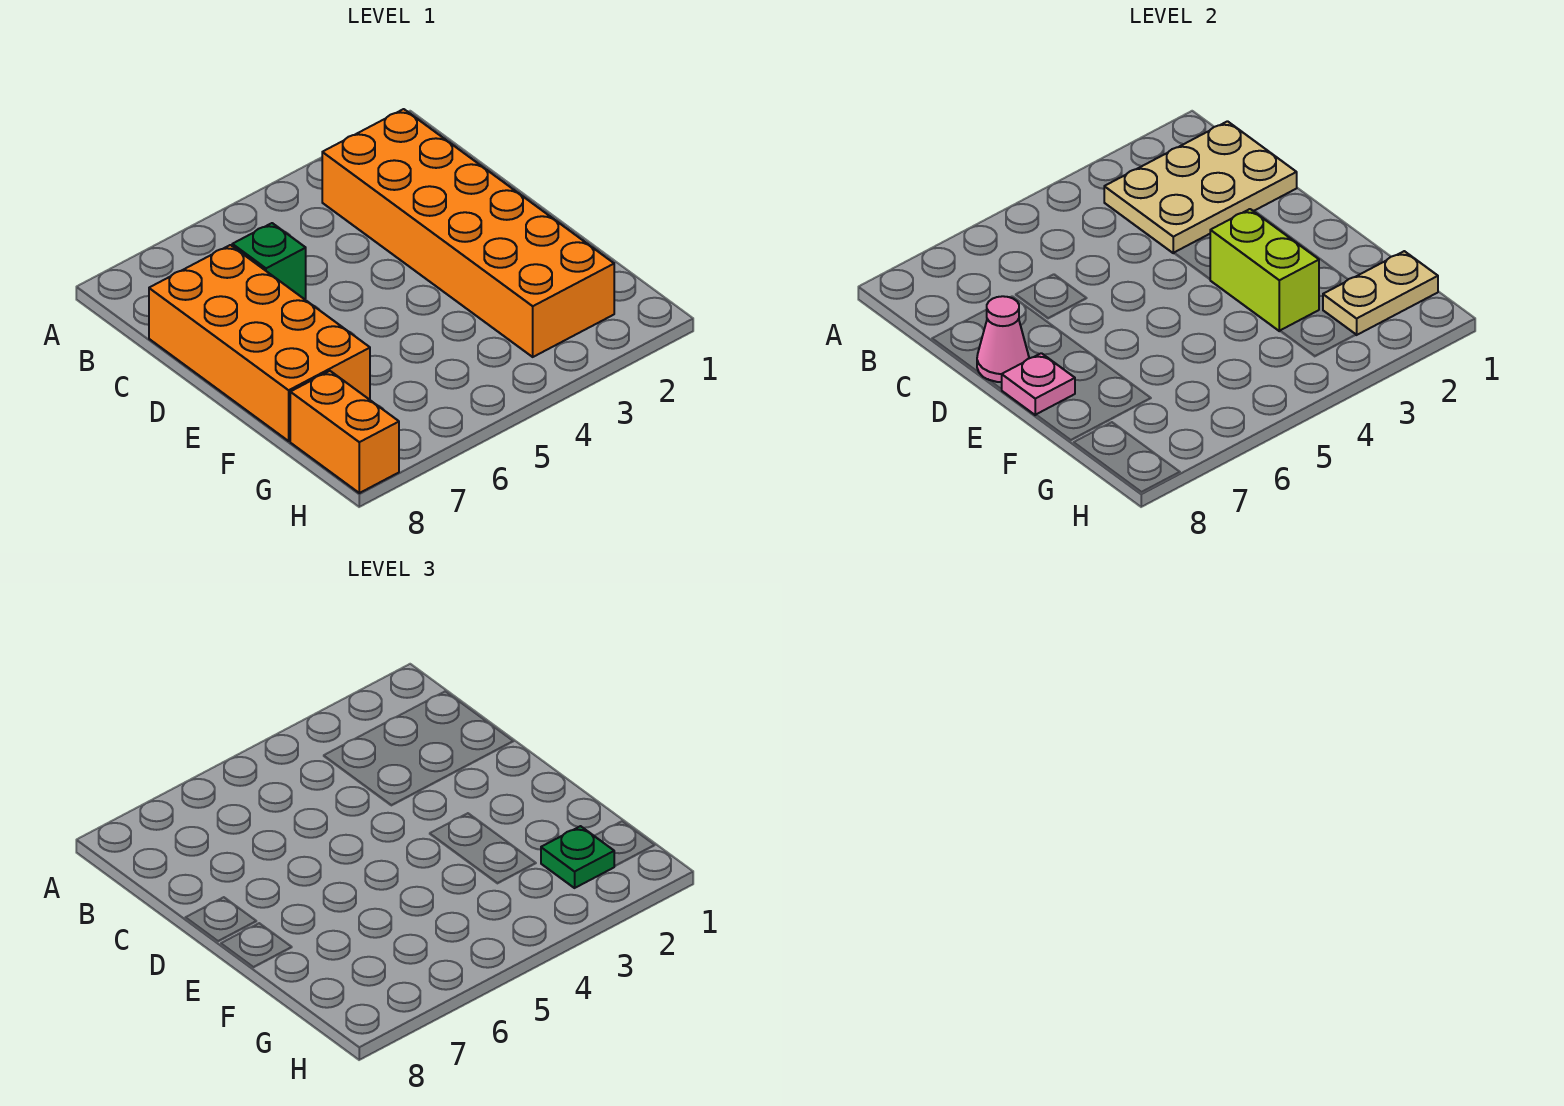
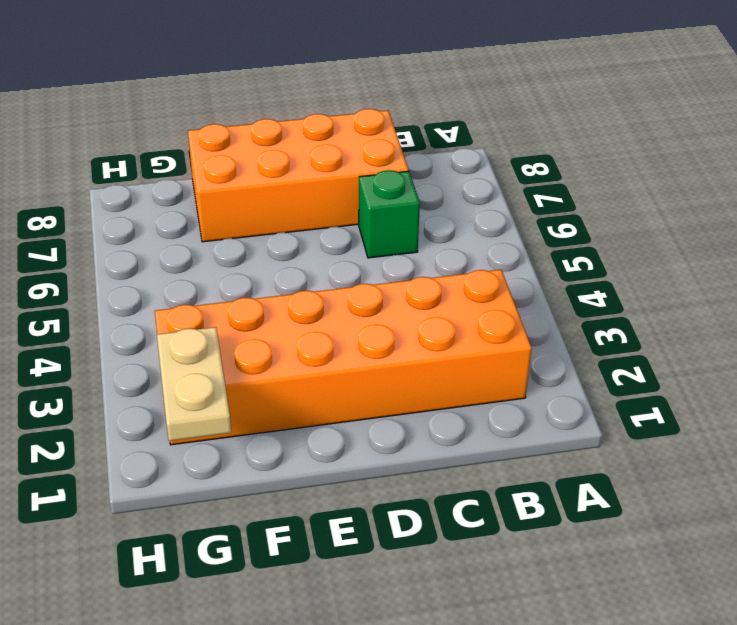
none -> orange brick G8:H8 level 1
none -> tan plate B1:C3 level 2

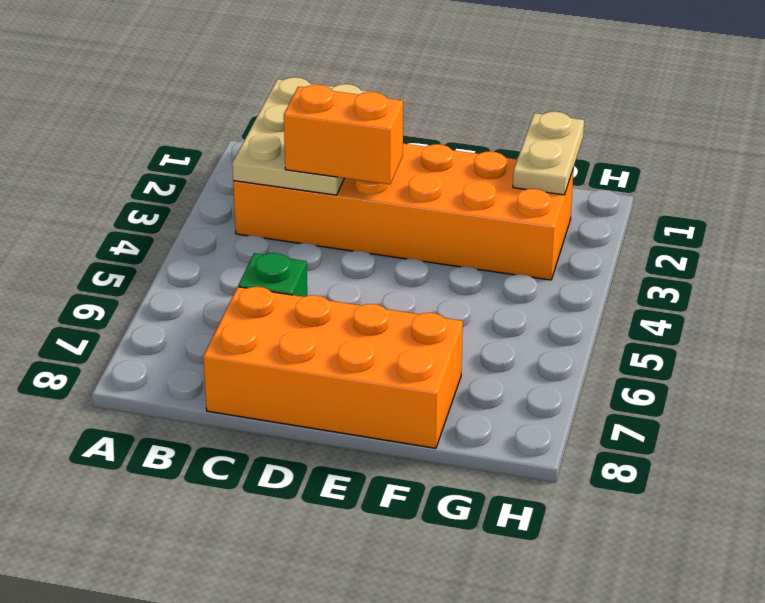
orange brick C3:D3 level 3 -> orange brick G8:H8 level 1
none -> pink cone D8 level 2
none -> lime brick E3:F3 level 2

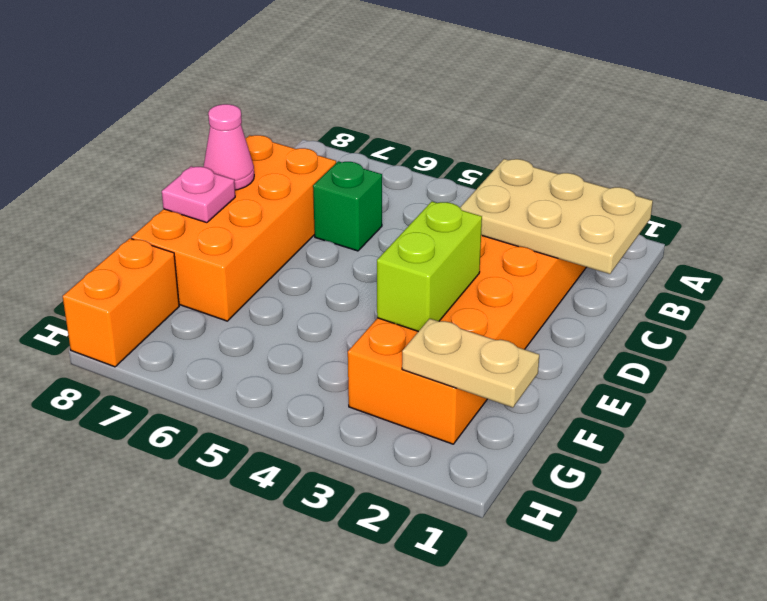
none -> green plate G2 level 3

